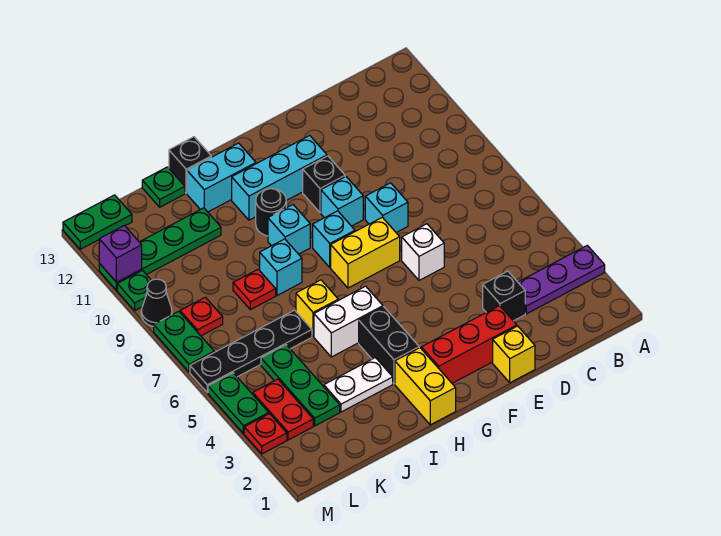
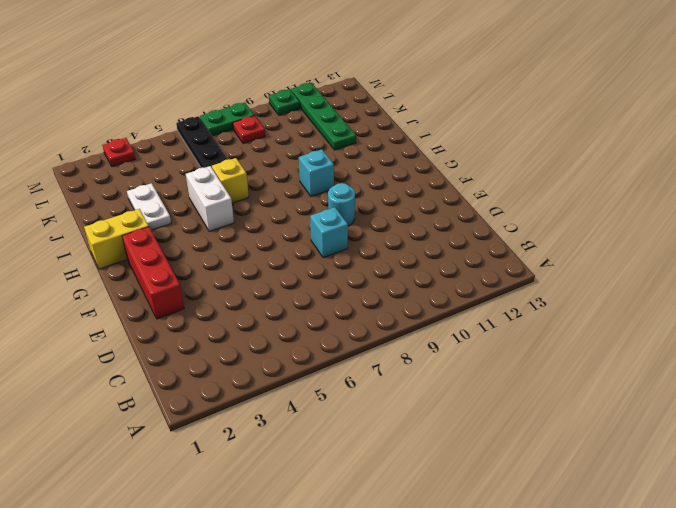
cyan round brick F9 level 1 -> cyan brick F9 level 1
none -> purple plate A3:C3 level 1
none -> black brick D3 level 1
none -> yellow brick E1 level 1
none -> white brick E6 level 1

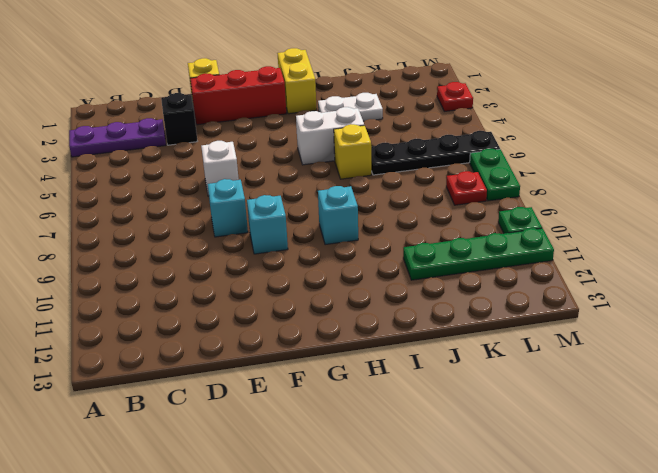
none -> yellow brick F7:G7 level 1
none -> black brick F10 level 1
none -> cyan brick F11:H11 level 1
none -> cyan brick G8 level 1

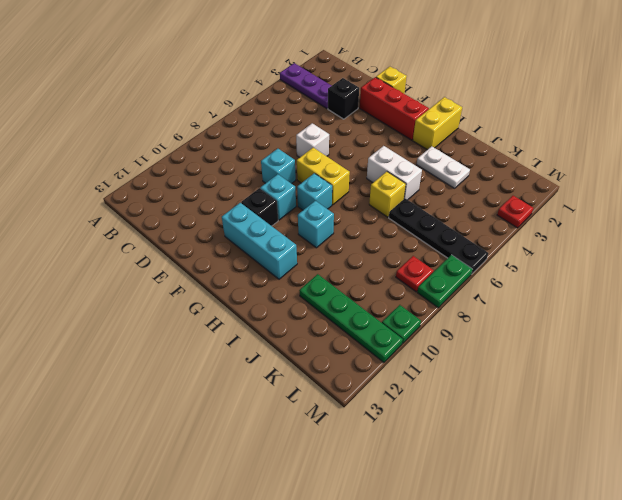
none -> black brick H3:H4 level 1
none -> black round brick H10 level 1
none -> cyan brick H12:I12 level 1
none -> cyan brick I8 level 1

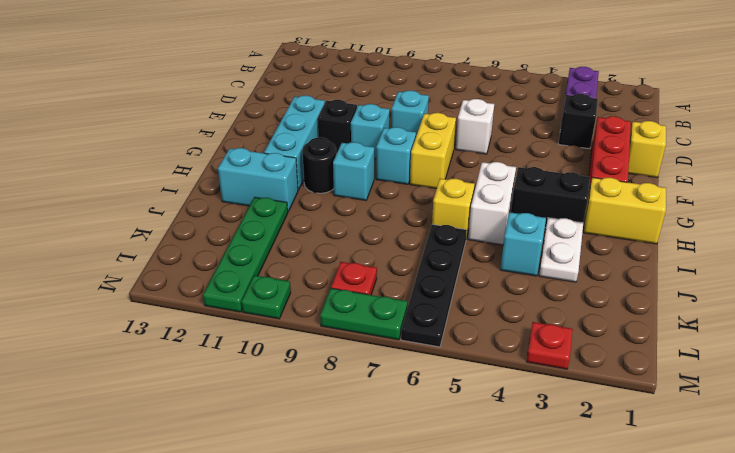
cyan brick I11:I12 level 1 -> cyan brick H12:I12 level 1
cyan brick J4 level 1 -> cyan brick I8 level 1
none -> black brick I13 level 1
none -> red plate J8 level 1
none -> green plate J13 level 1
none -> green plate K3:K5 level 1

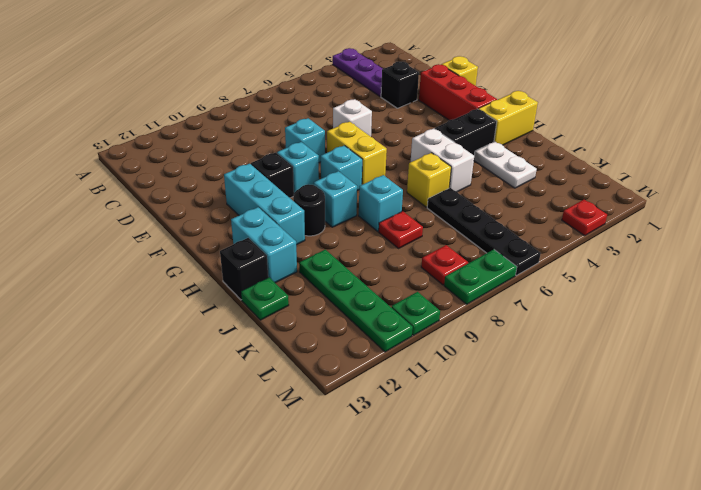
none -> green plate K3:K5 level 1
none -> red plate L3:L4 level 1
none -> green plate L13:M13 level 1
none -> green plate M4:M5 level 1

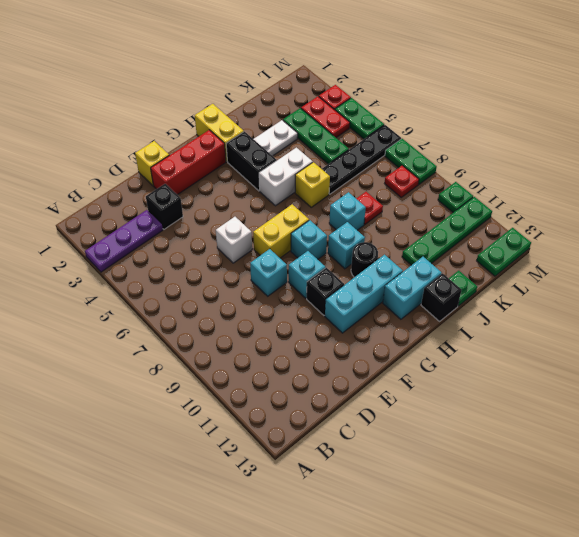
none -> black cone M9 level 1
none -> purple brick M11 level 2

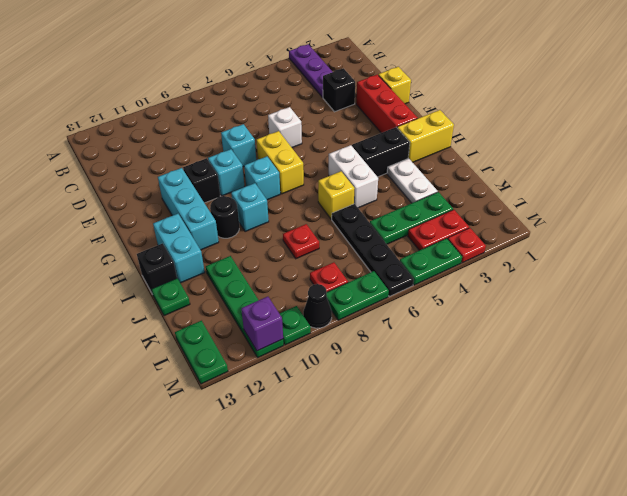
none -> cyan brick I8 level 1

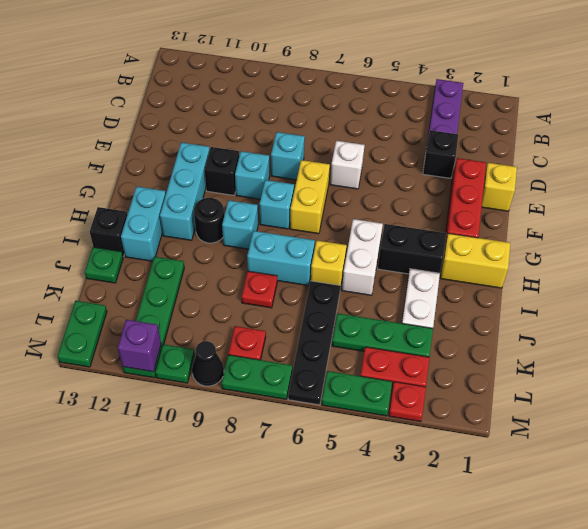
cyan brick I7:I8 level 1 -> cyan brick I8 level 1

